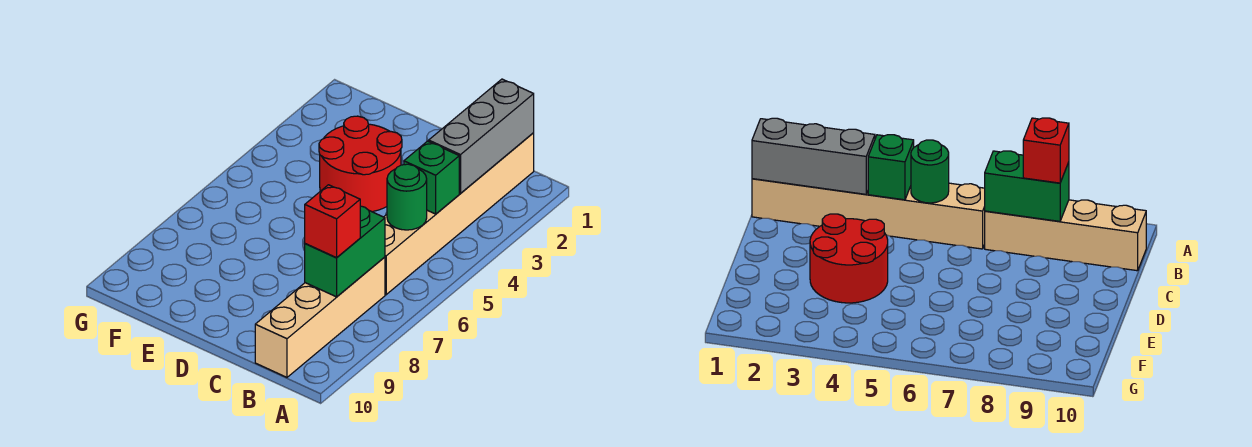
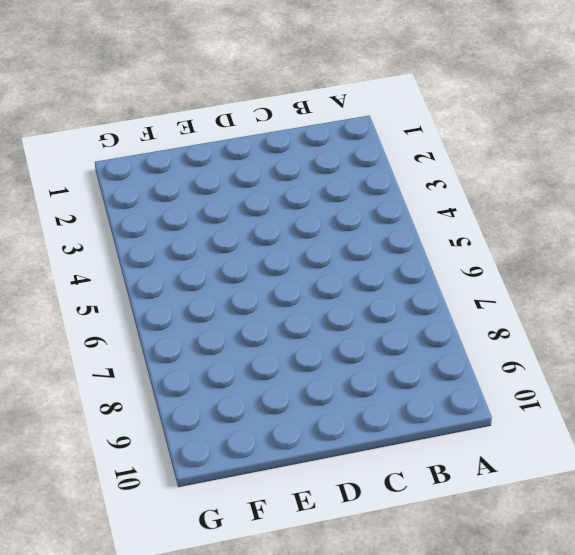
none -> tan brick B1:B6 level 1
none -> tan brick B7:B10 level 1

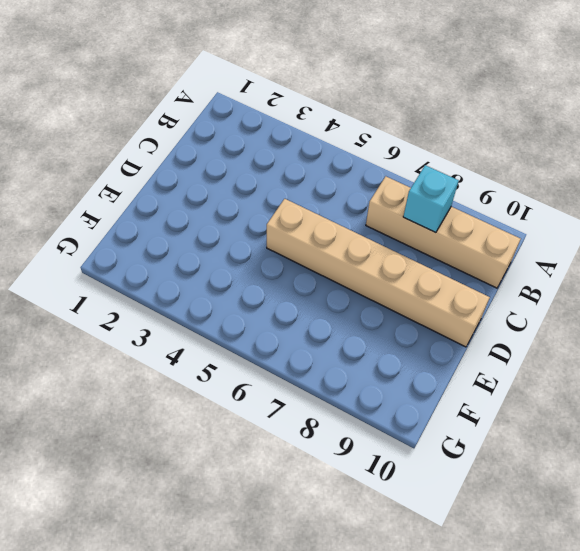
cyan brick B8 level 2 -> green brick B7:B8 level 2
tan brick D5:D10 level 1 -> tan brick B1:B6 level 1
none -> red round brick D3:E4 level 1
none -> grey brick B1:B3 level 2

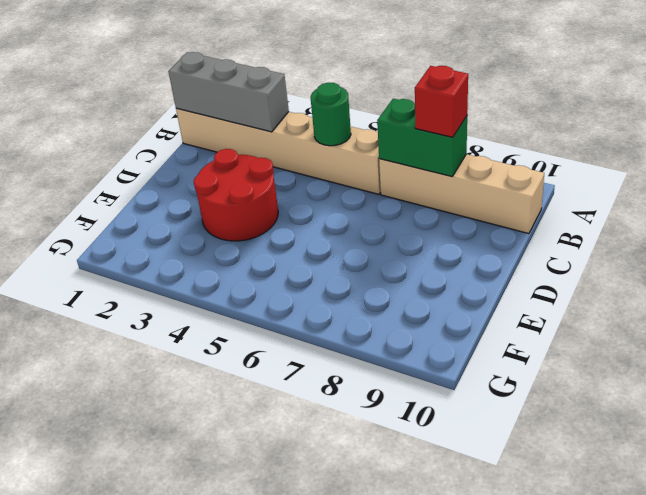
none -> green brick B4 level 2

